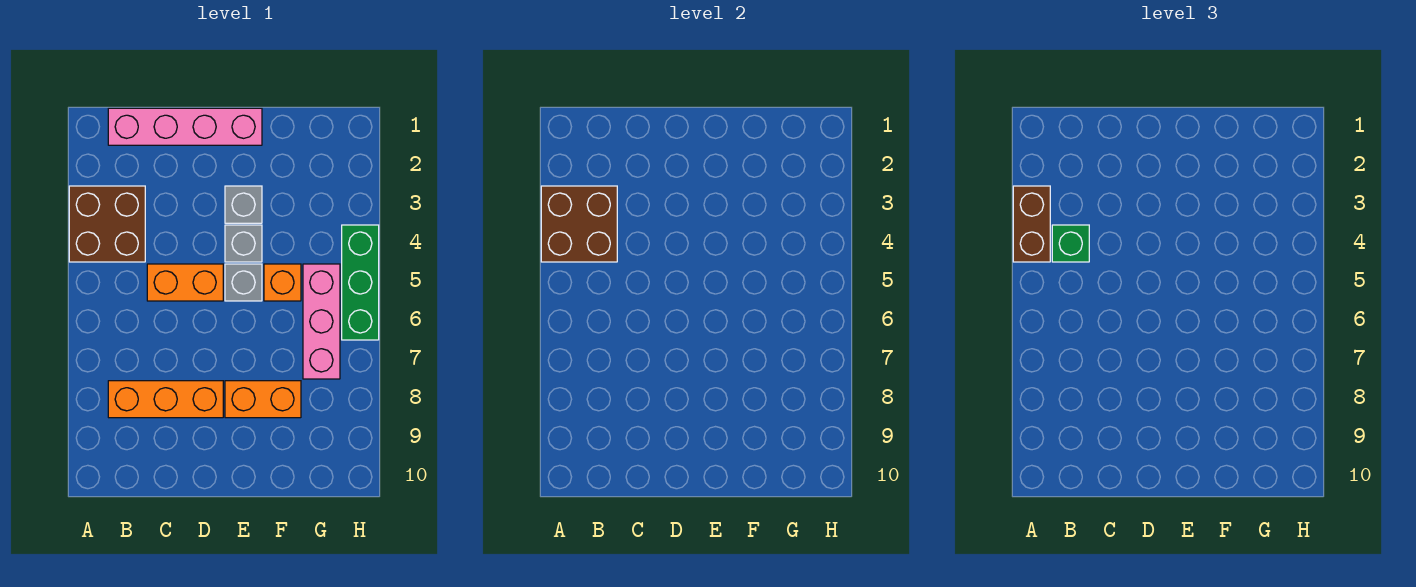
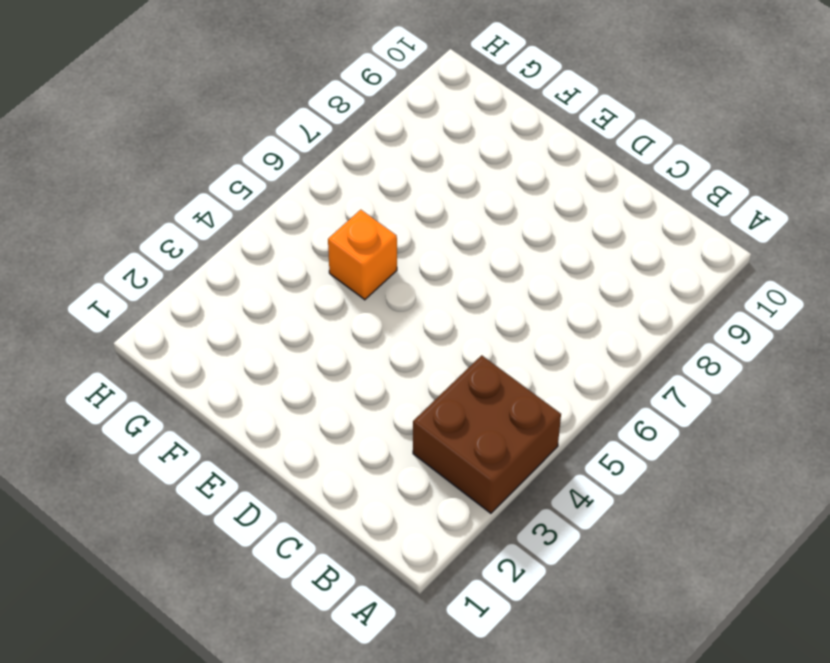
none -> pink brick B1:E1 level 1
none -> orange brick B8:D8 level 1
none -> orange brick C5:D5 level 1

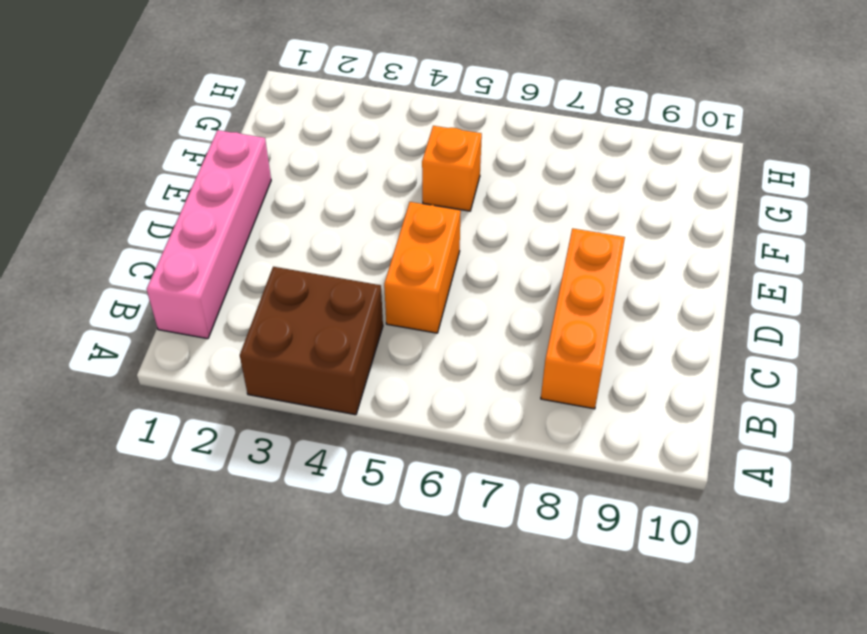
none -> grey brick E3 level 1
none -> grey brick E4 level 1
none -> grey brick E5 level 1

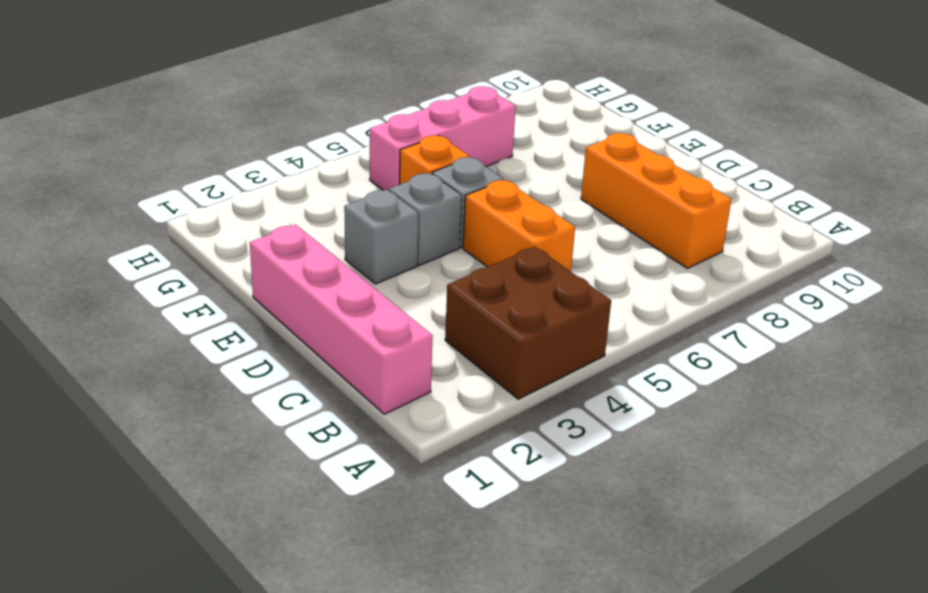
none -> orange brick E8:F8 level 1
none -> green brick H4:H6 level 1
none -> brown brick A3:B4 level 2

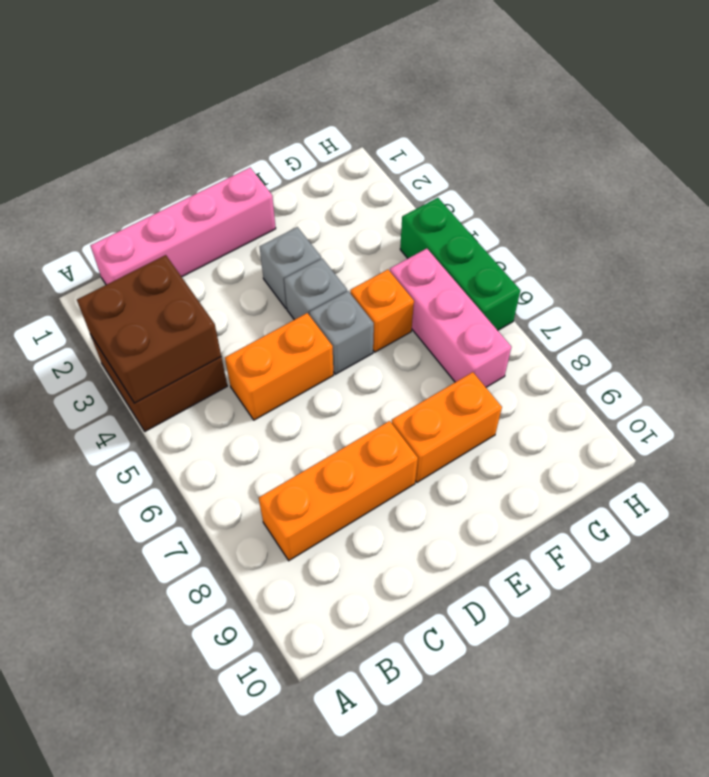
none -> brown brick A3:A4 level 3
none -> green brick B4 level 3

